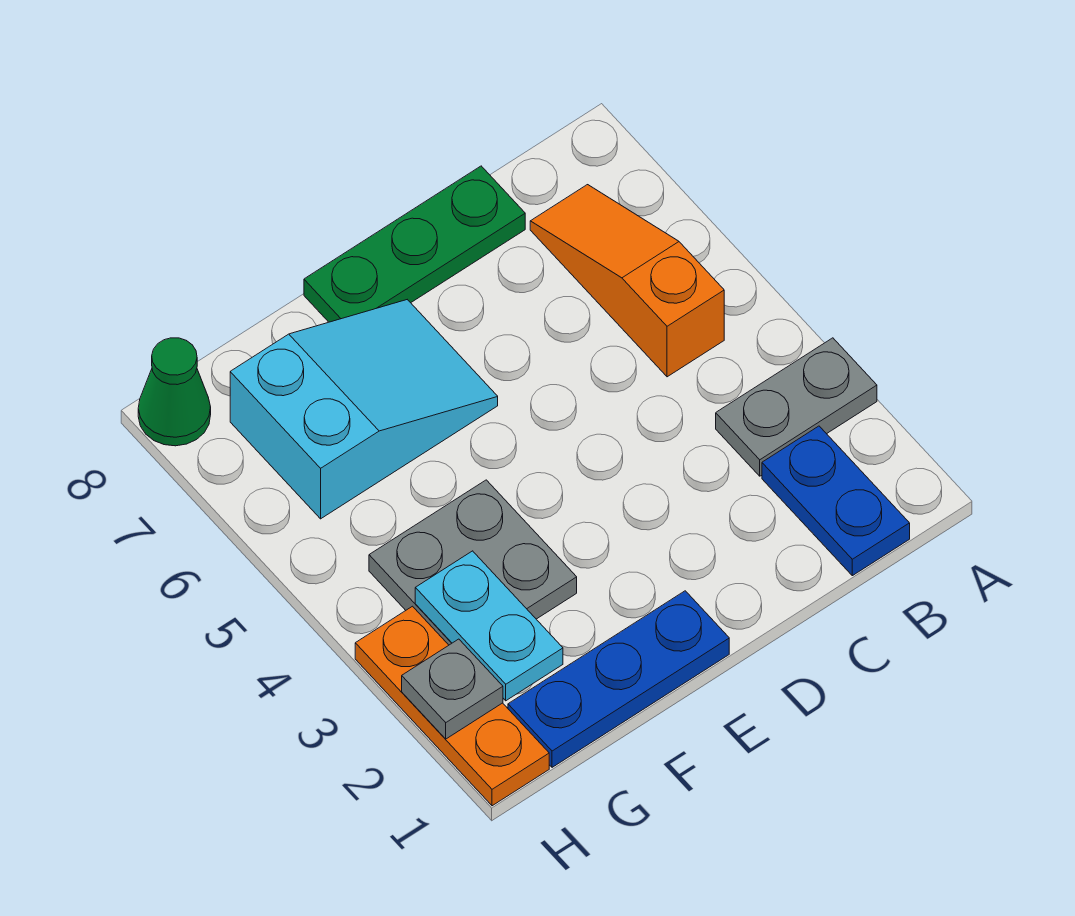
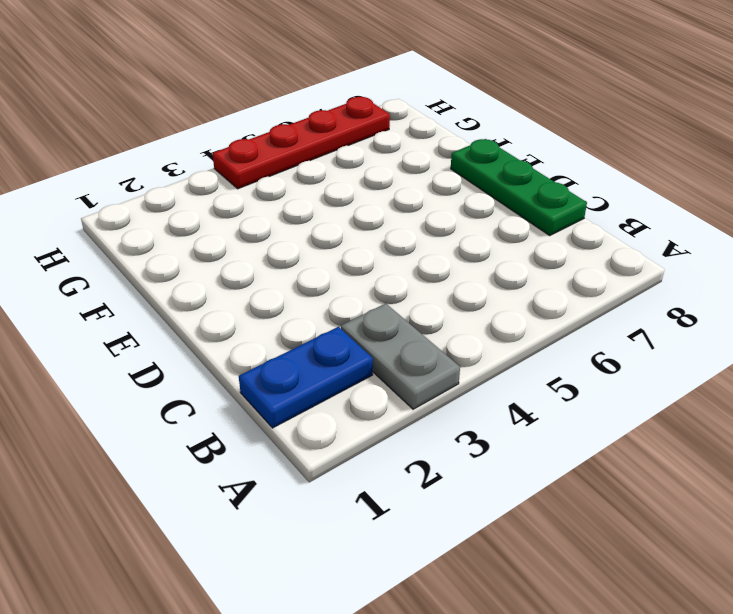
red plate H4:H7 level 1 -> none
none -> orange slope B5:B7 level 1 top 5
none -> blue plate E1:G1 level 1

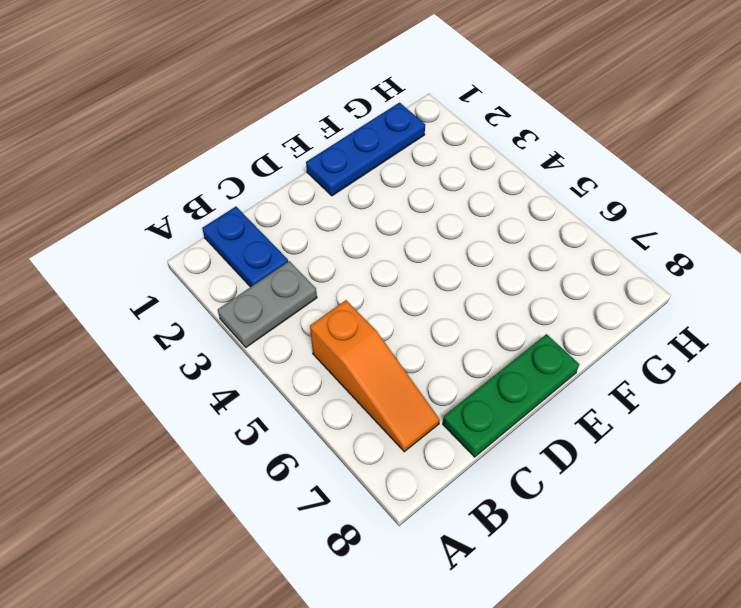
none -> cyan slope E6:G7 level 1 top G
none -> grey plate F3:G4 level 1

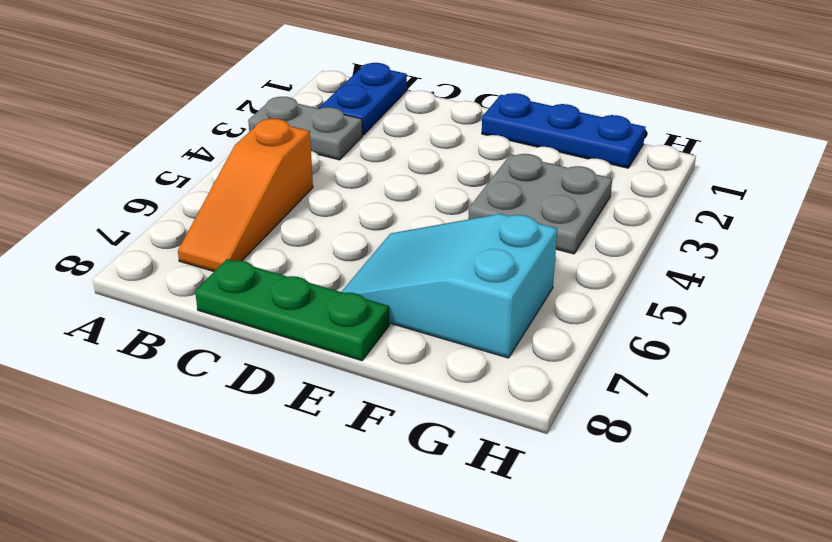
none -> orange plate H1:H3 level 1
none -> green cone H8 level 1

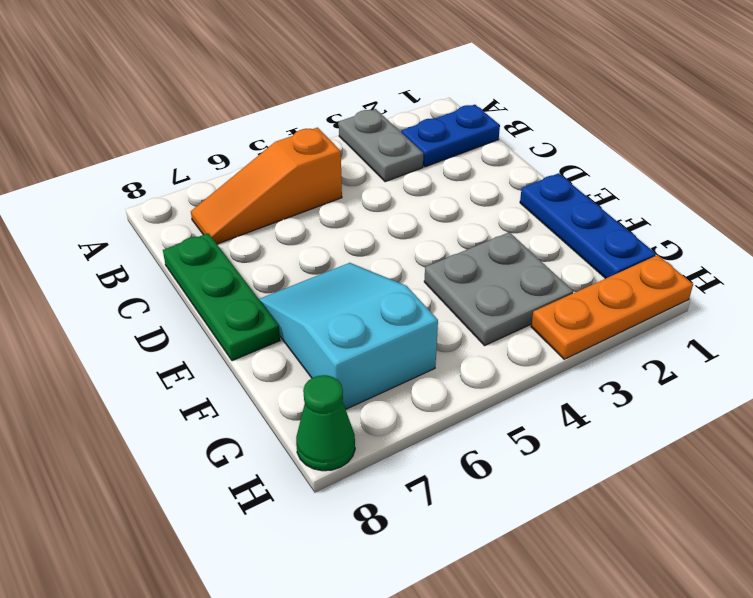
none -> cyan plate G2:G3 level 2
none -> grey plate H2 level 2

